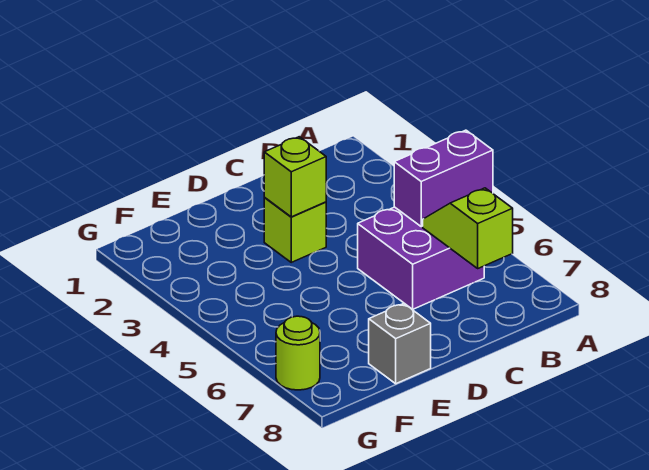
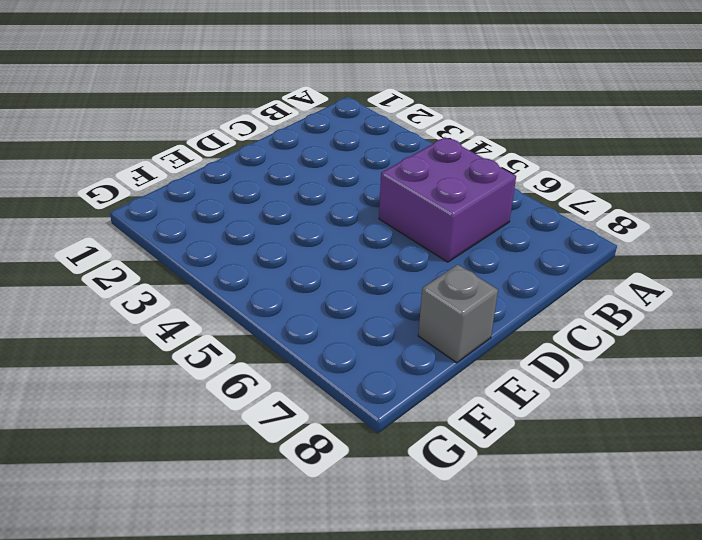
none -> lime brick D3 level 1
none -> lime round brick G7 level 1

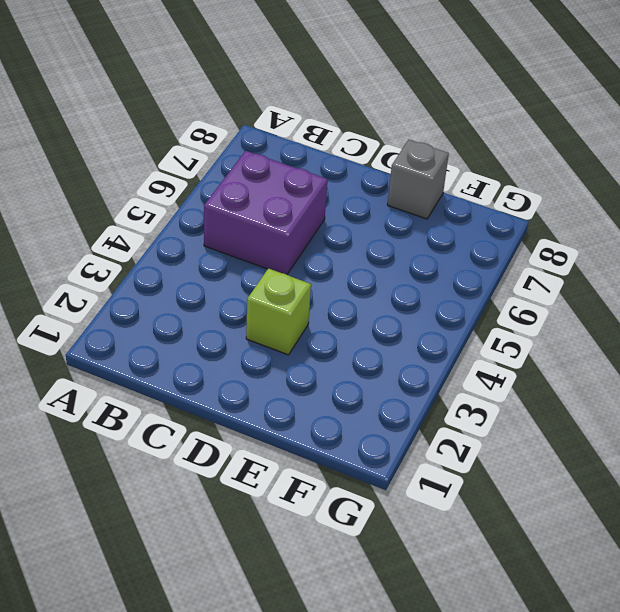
none -> lime round brick G7 level 1
none -> purple brick A5:B5 level 2

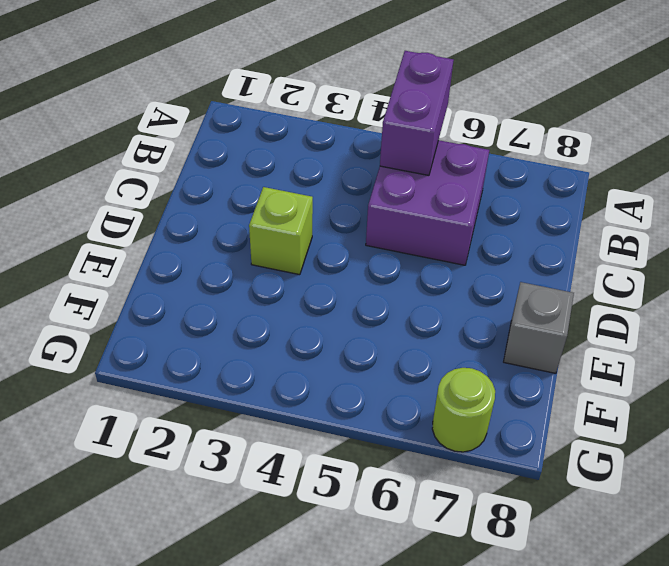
none -> lime slope B6:B7 level 2 top 7
none -> lime brick D3 level 2

